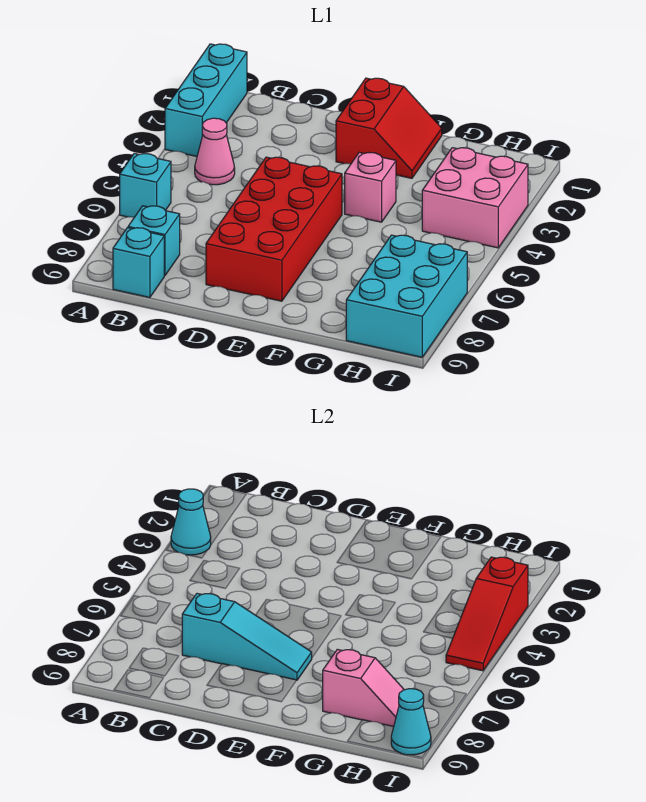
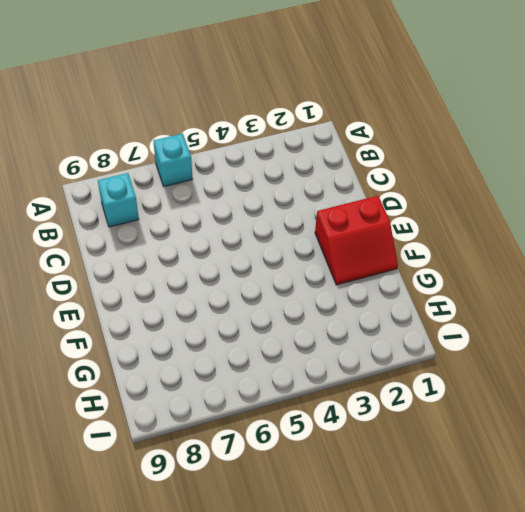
none -> cyan brick A1:A3 level 1
none -> pink cone B4 level 1
none -> cyan brick B9 level 1

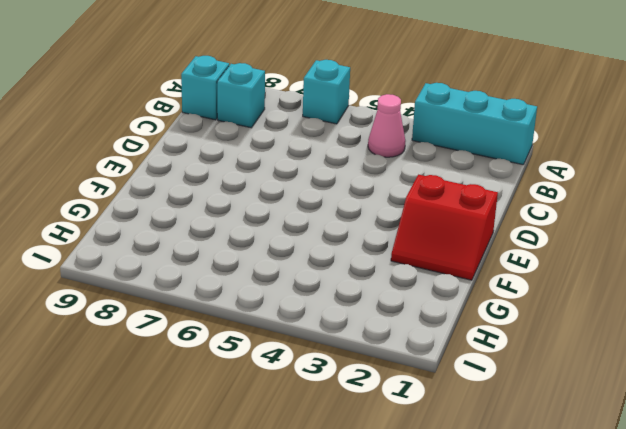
none -> red brick D5:E8 level 1
none -> pink brick F4 level 1
none -> pink brick H3:I4 level 1

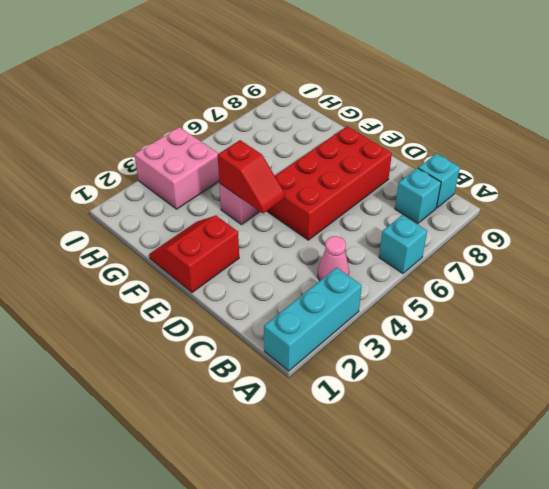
red slope E4:F4 level 2 top F -> none
none -> cyan brick H7:I9 level 1
none -> cyan cone A3 level 2
none -> cyan slope C7:E7 level 2 top C

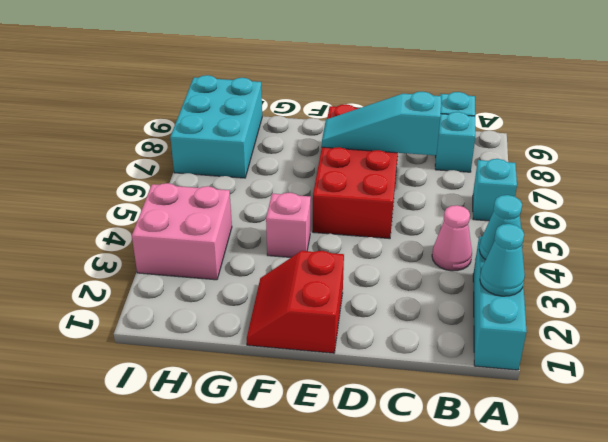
cyan cone A2 level 2 -> cyan cone I9 level 2
none -> pink slope G8:H8 level 2 top G
none -> red slope I3:I5 level 2 top 3

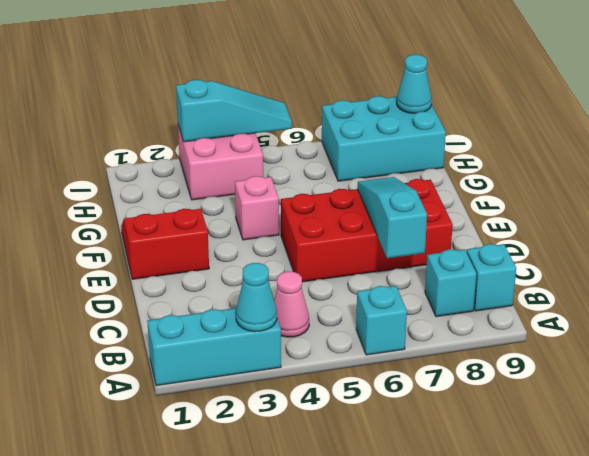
cyan slope I3:I5 level 2 top 3 -> red slope I3:I5 level 2 top 3
none -> pink slope G8:H8 level 2 top G

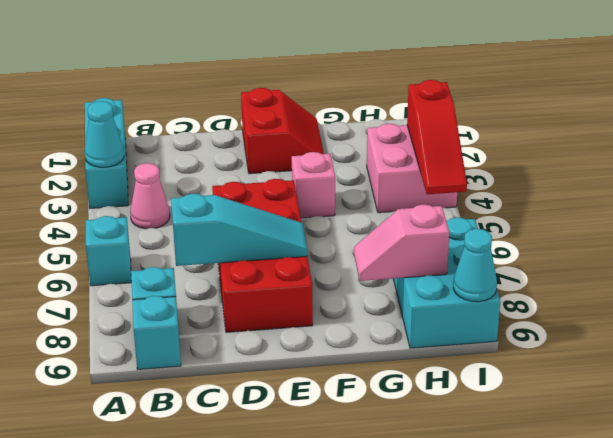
pink slope G8:H8 level 2 top H -> pink slope G8:H8 level 2 top G

